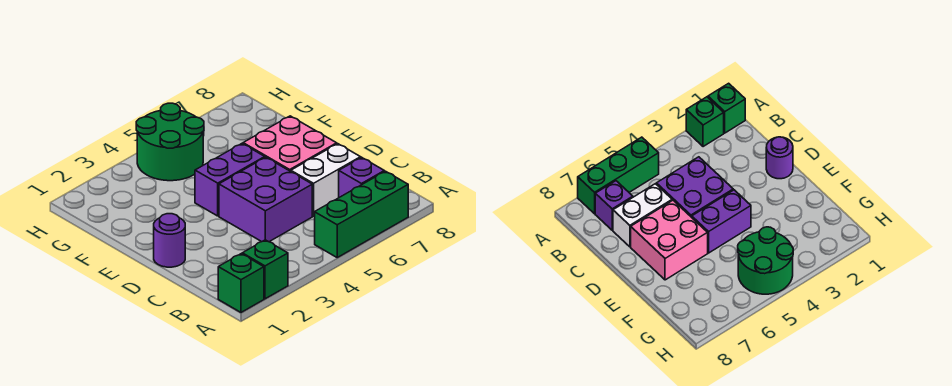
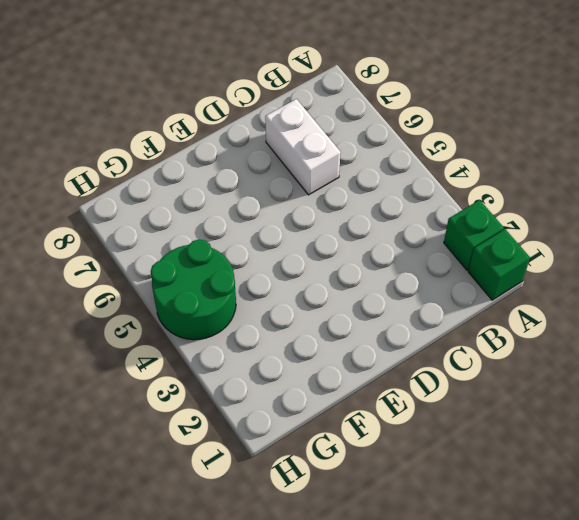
none -> green brick A5:A7 level 1
none -> purple brick B7 level 1

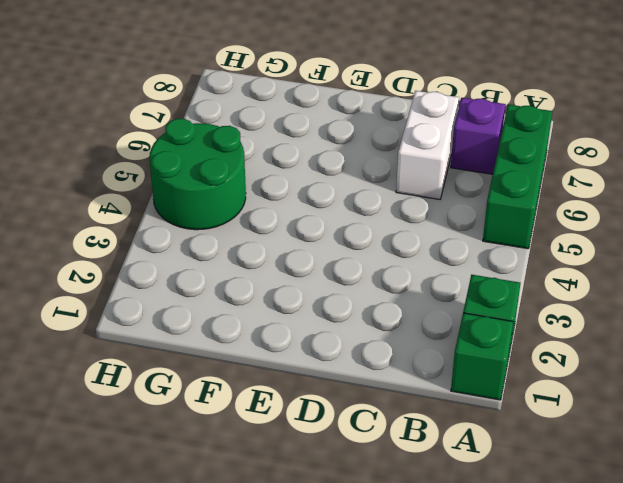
none -> purple brick C4:D5 level 1
none -> purple round brick D1 level 1

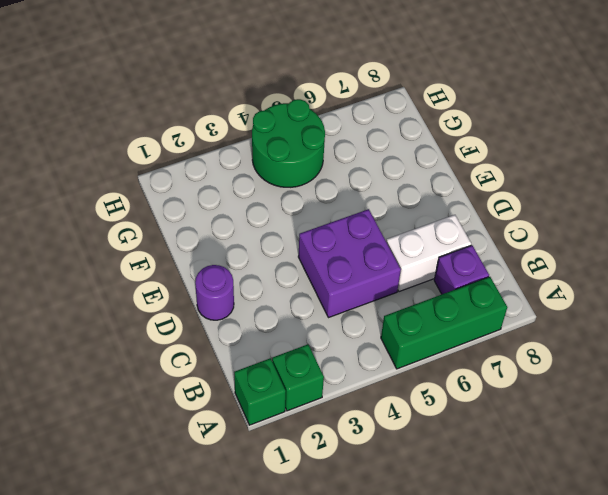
none -> pink brick D6:E7 level 1
none -> purple brick E4:E5 level 1

